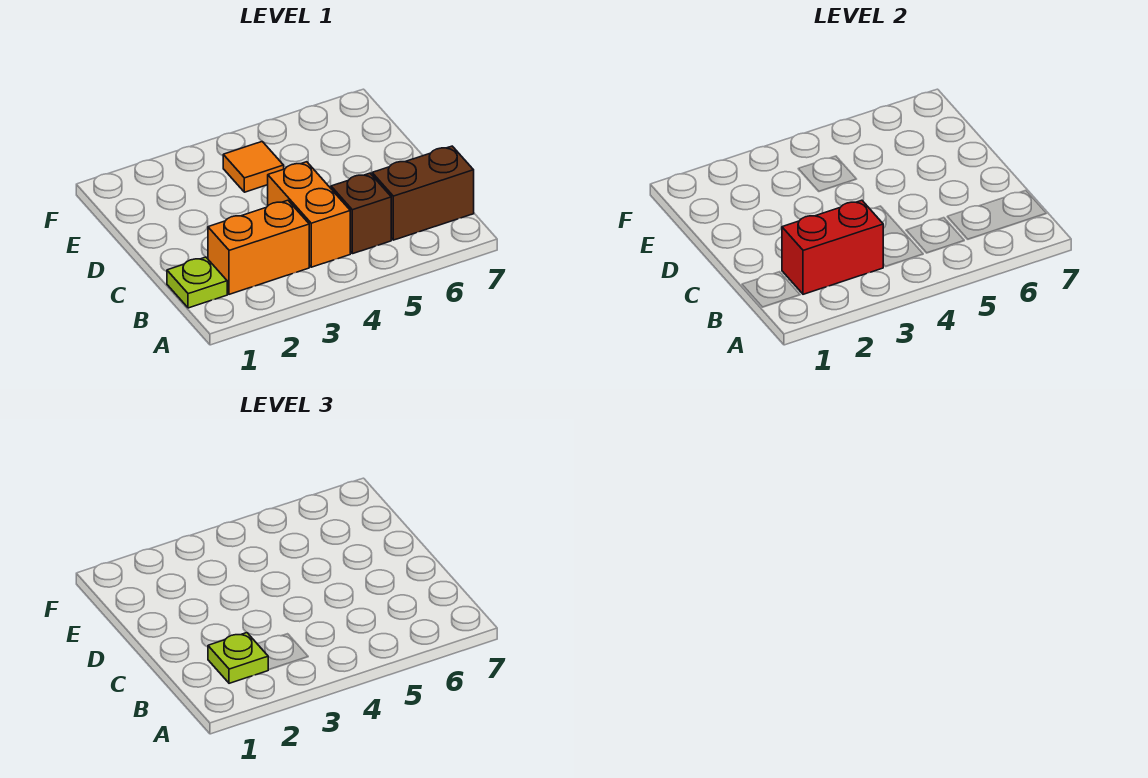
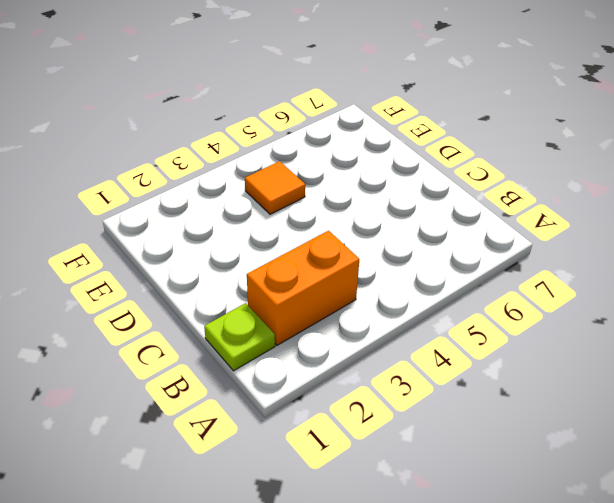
none -> orange brick B4:C4 level 1
none -> brown brick B5 level 1

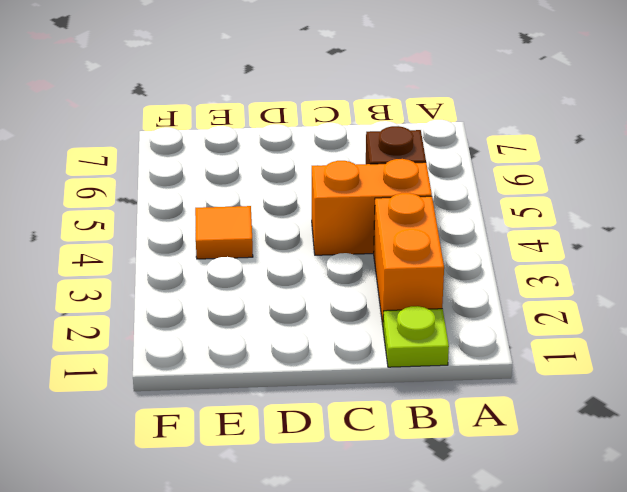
none -> brown brick B6:B7 level 1
none -> red brick B2:B3 level 2

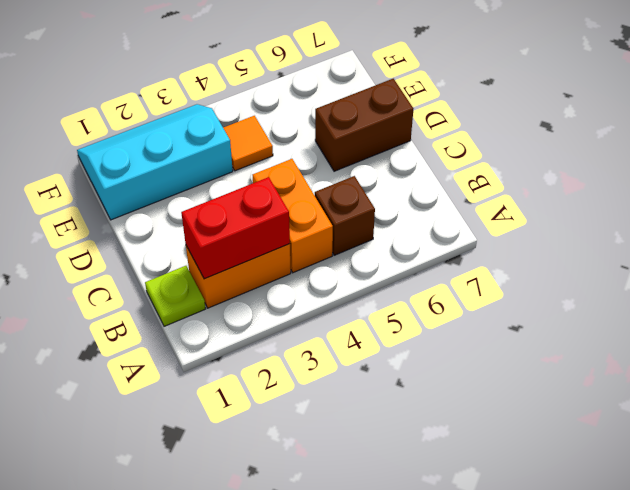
brown brick D6:D7 level 1 -> brown brick B6:B7 level 1
cyan slope E1:F3 level 1 top E -> none
none -> lime plate B2 level 3

